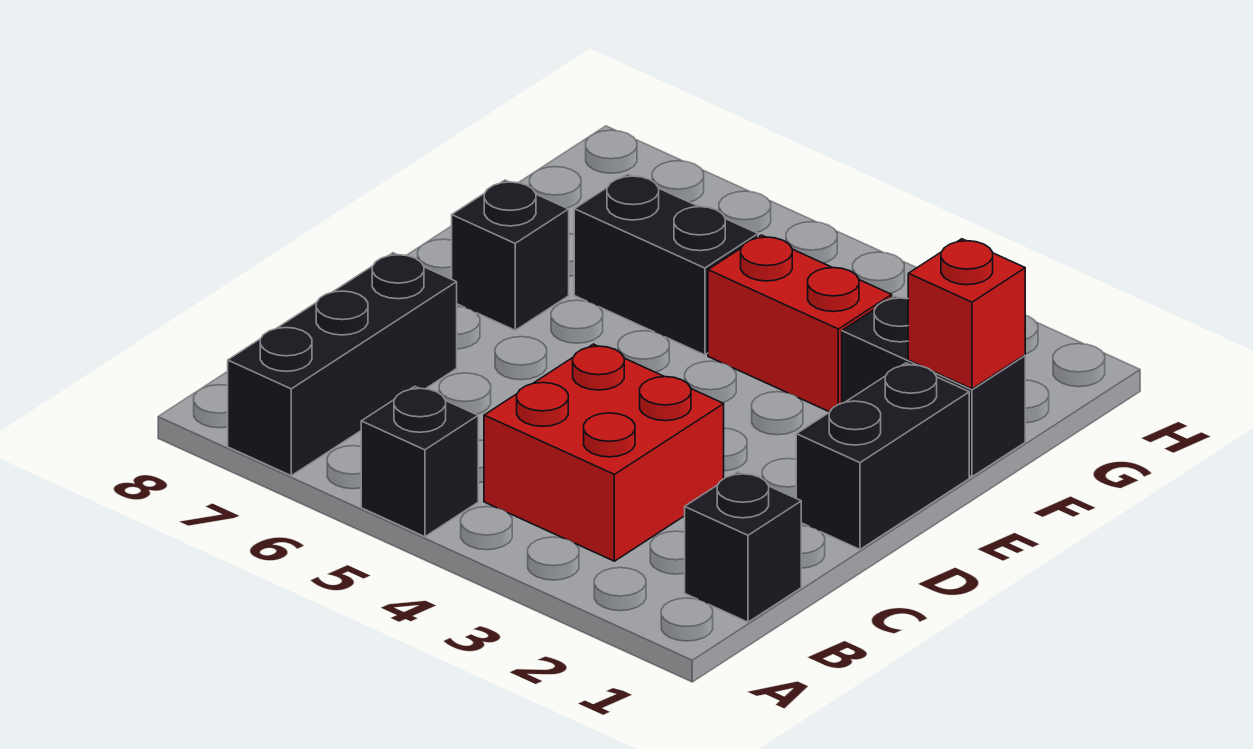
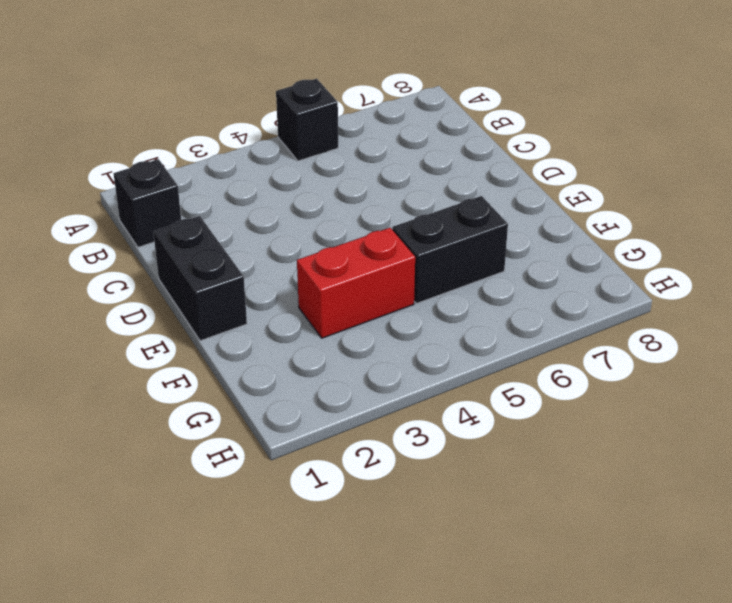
none -> black brick A7:C7 level 1
none -> red brick B3:C4 level 1

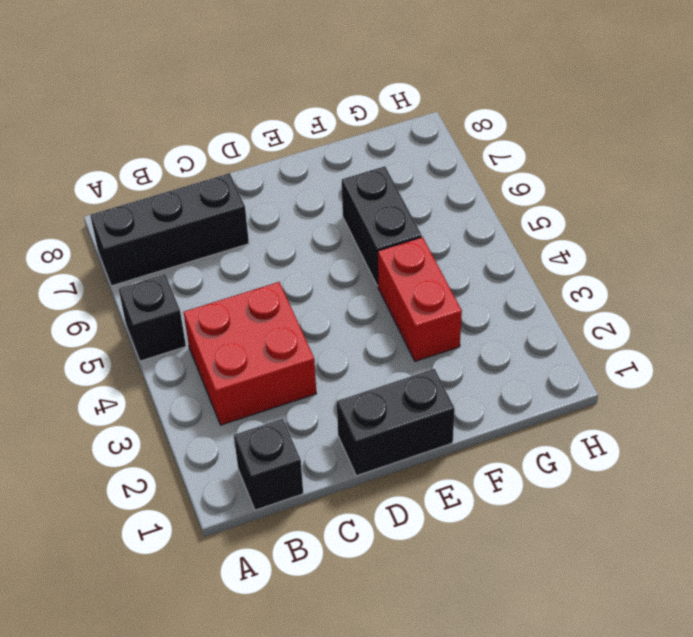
none -> black brick E7 level 1
none -> black brick F1:F2 level 1

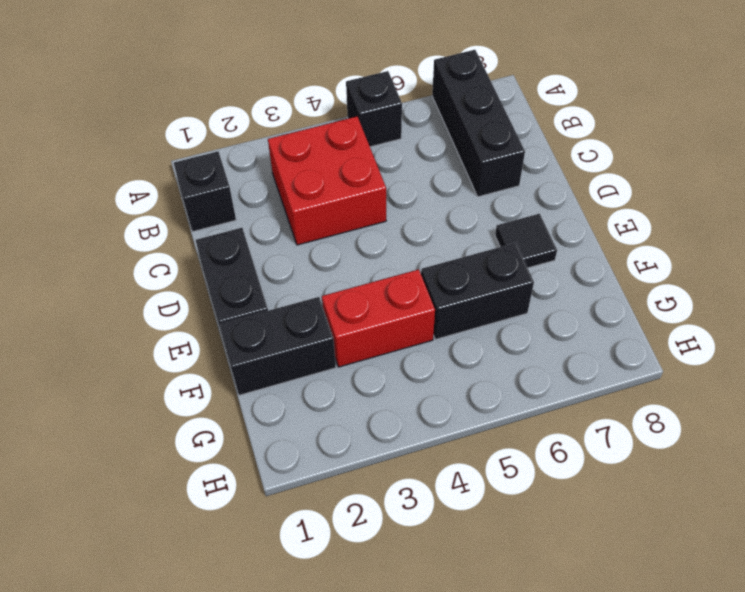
black tile E7 level 1 -> black brick E7 level 1
none -> red brick F1 level 2

